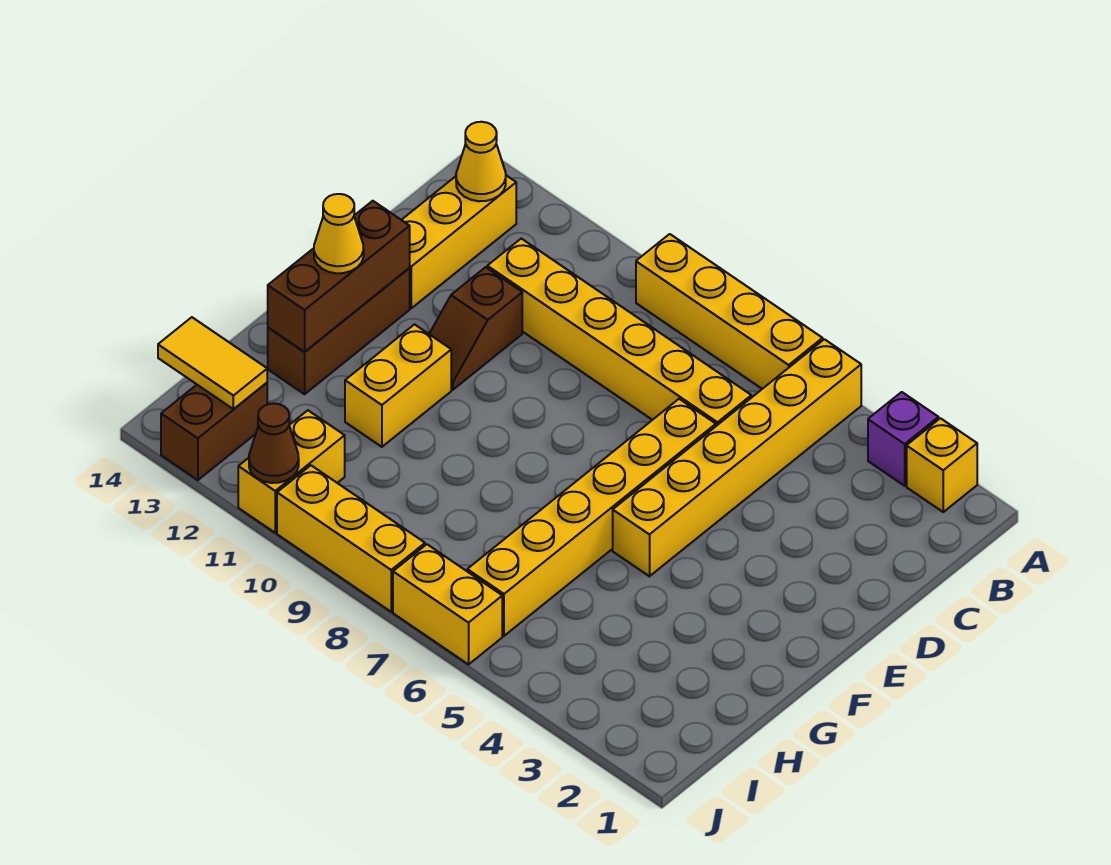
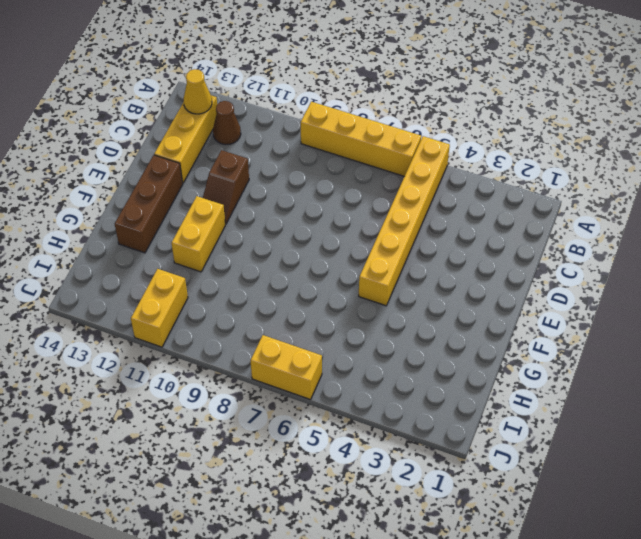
brown cone B12 level 1 -> brown cone J11 level 2
none -> yellow brick A2 level 1
none -> purple brick A3 level 1
none -> yellow brick C6:C11 level 1

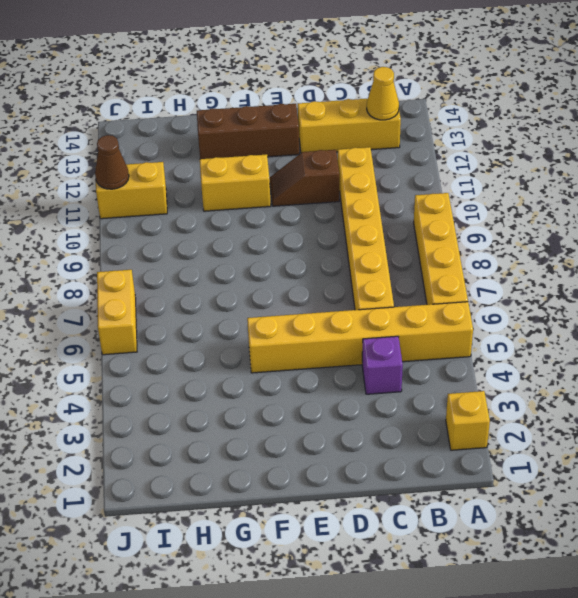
purple brick C4 level 1 -> purple brick A3 level 1
none -> yellow brick D6:I6 level 1
none -> brown brick I13:J13 level 1
none -> yellow brick J8:J10 level 1

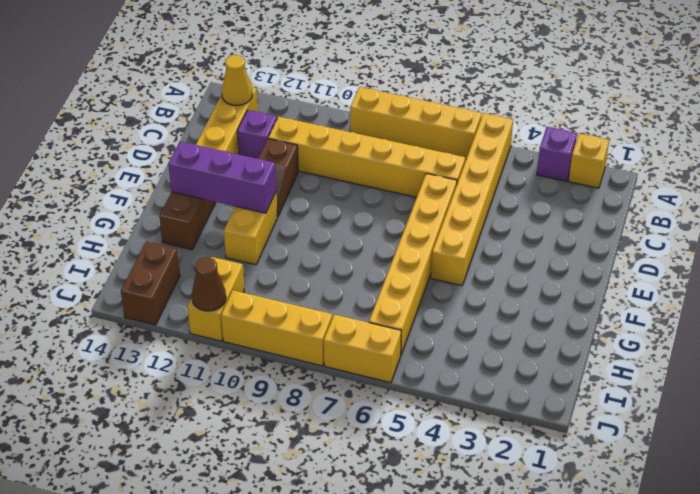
purple brick C12 level 1 -> none
purple brick F11:F13 level 2 -> brown brick E13:G13 level 2
none -> yellow tile I13:I14 level 2
none -> yellow cone F13 level 3

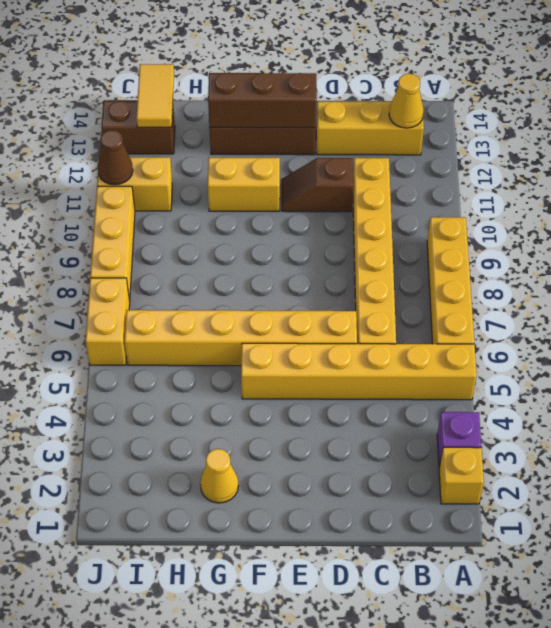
yellow cone G2 level 1 -> yellow cone F13 level 3

